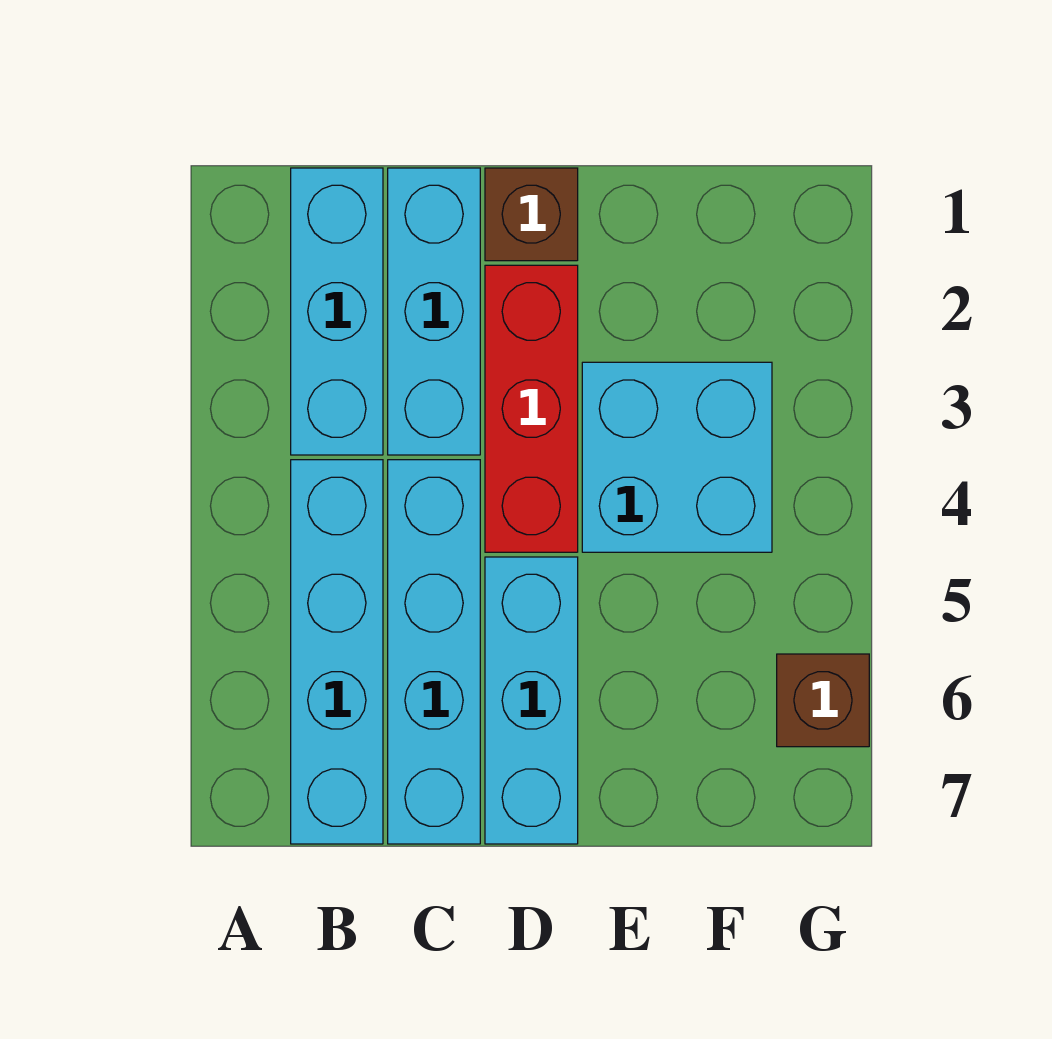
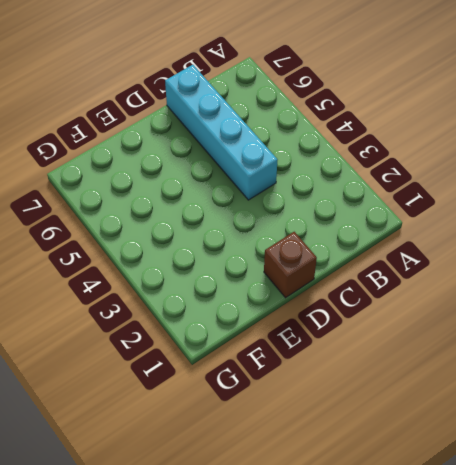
none -> cyan brick B1:B3 level 1
none -> cyan brick B4:B7 level 1

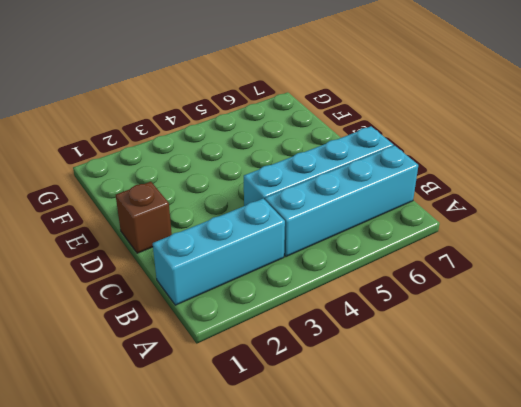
none -> cyan brick C1:C3 level 1
none -> red brick D2:D4 level 1

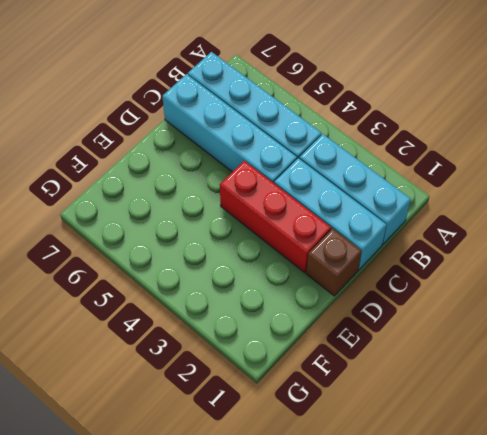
none -> cyan brick D5:D7 level 1
none -> cyan brick E3:F4 level 1

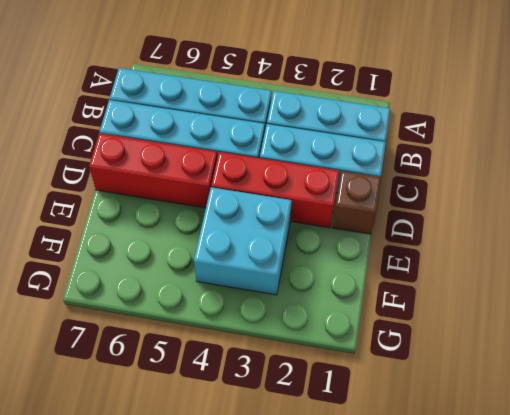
red brick D5:D7 level 1 -> cyan brick D5:D7 level 1
none -> brown brick G6 level 1

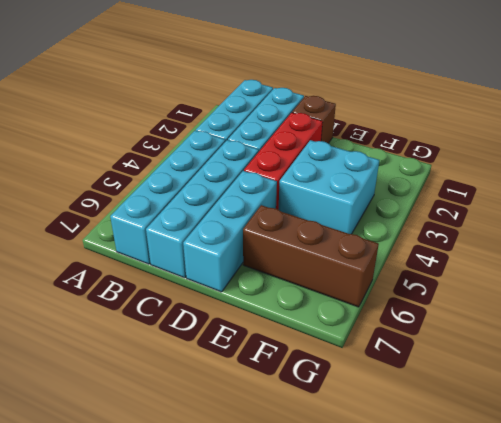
brown brick E6:G6 level 1 -> brown brick G6 level 1

